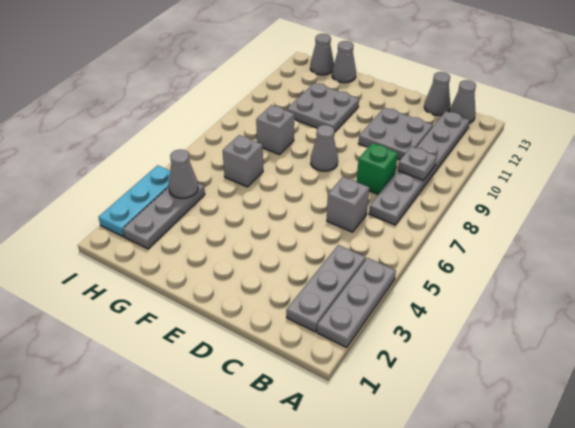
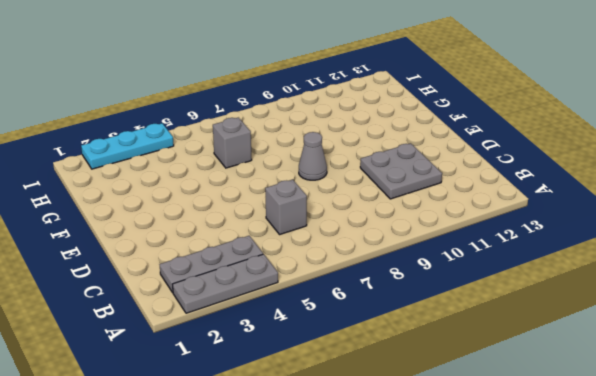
none -> grey plate B7:B12 level 1
none -> grey cone B13 level 1
none -> green brick C8 level 1

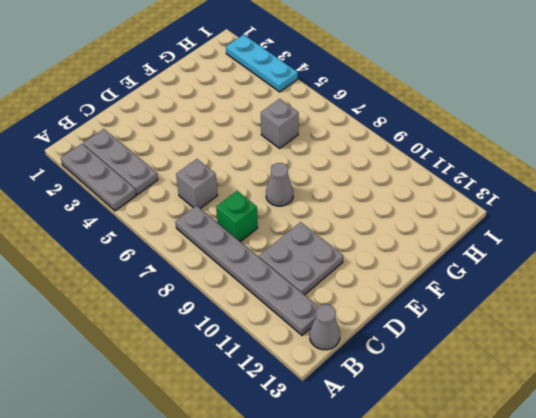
none -> grey cone C13 level 1
none -> grey plate F10:G11 level 1
none -> grey brick G8 level 1

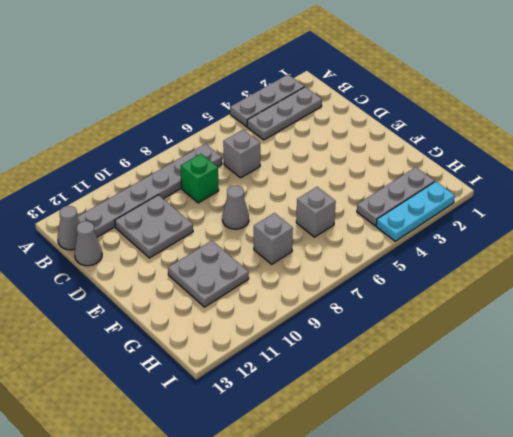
none -> grey cone G13 level 1
none -> grey cone H13 level 1
none -> grey plate B9 level 2

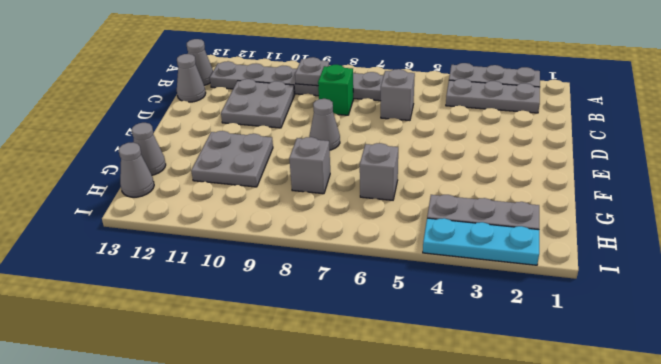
none -> grey cone H4 level 2

